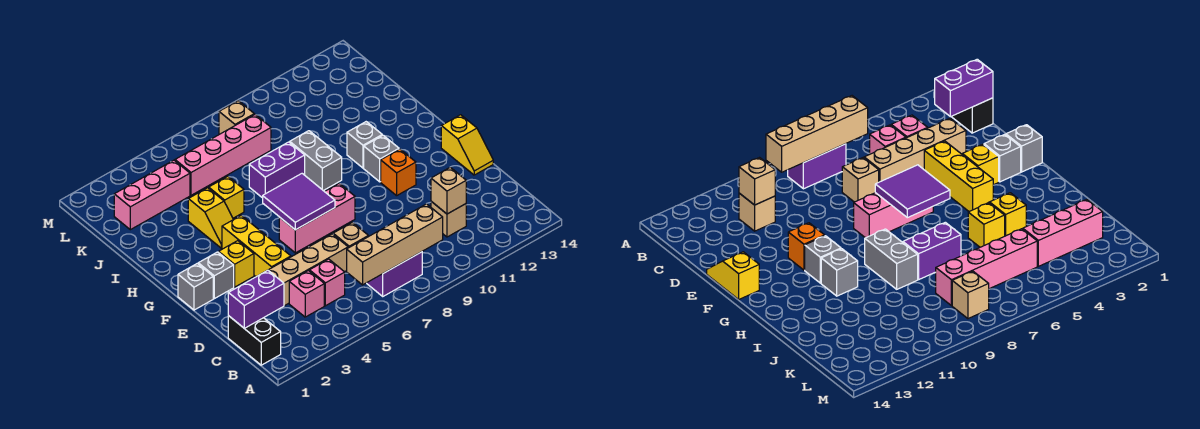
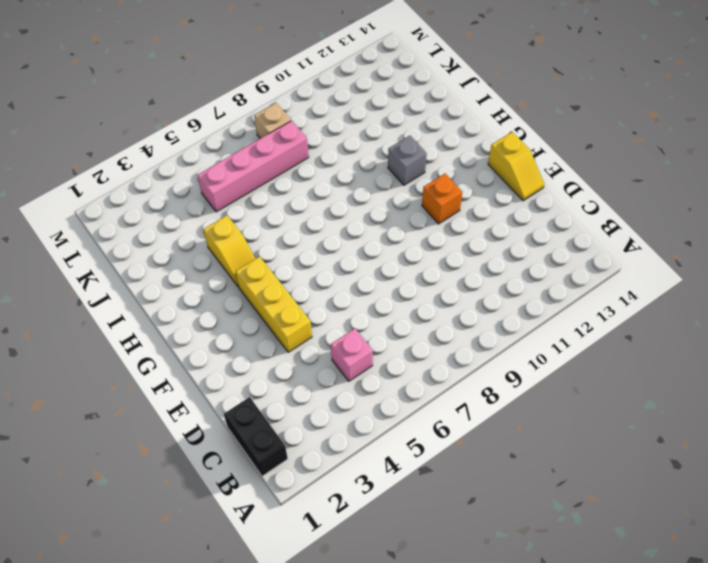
none -> purple brick B7:B8 level 1
none -> pink brick C4 level 1
none -> tan brick C11 level 1

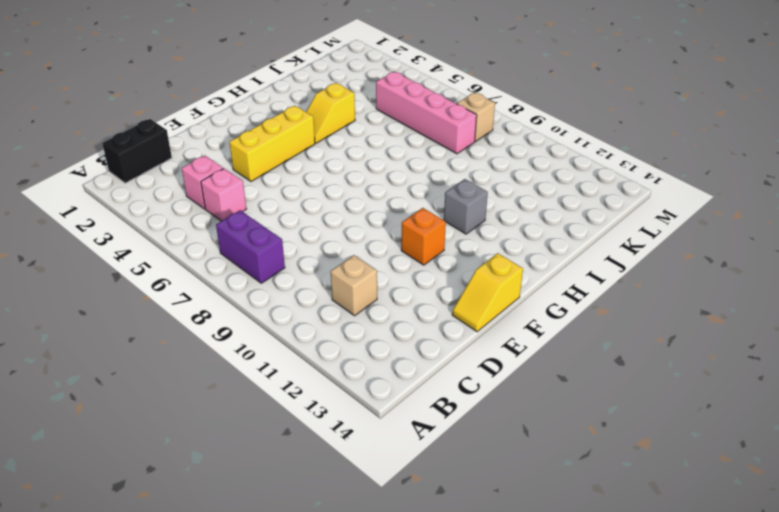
none -> tan brick D3:D6 level 1
none -> tan brick D7 level 1
none -> grey brick F1 level 1

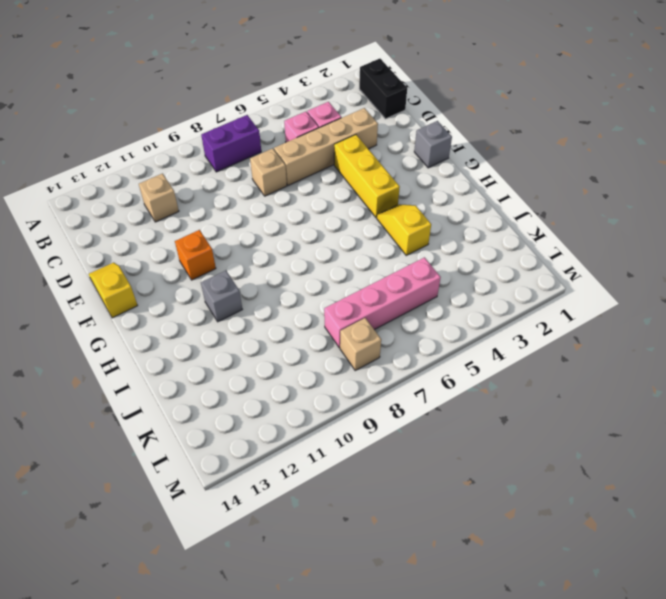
none -> grey brick F2 level 1
none -> yellow brick F3 level 1
none -> pink brick F6:F8 level 1

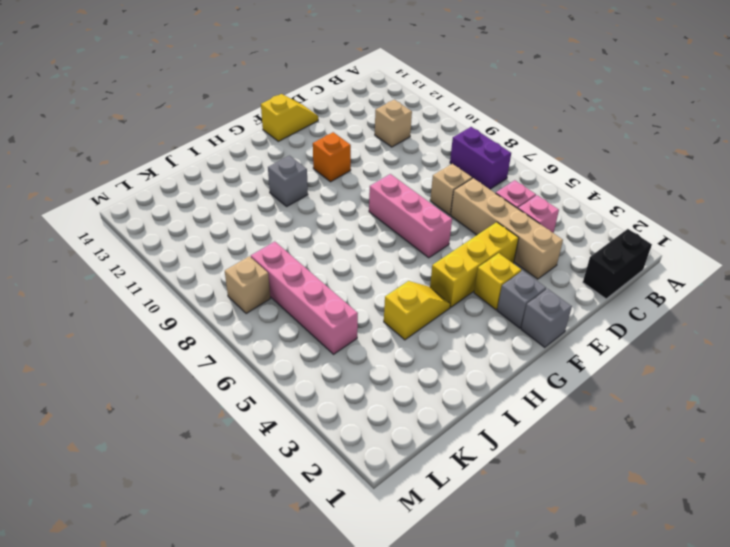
none -> grey brick G11 level 1
none -> grey brick H9:I9 level 1
none -> yellow brick I5 level 1

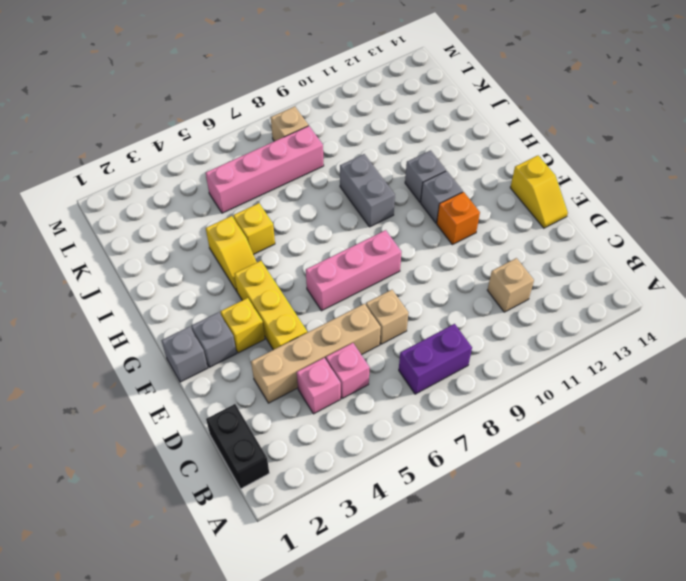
none -> purple brick I7:I8 level 1
none -> pink brick K2:K4 level 1
none -> tan brick B6:B9 level 2

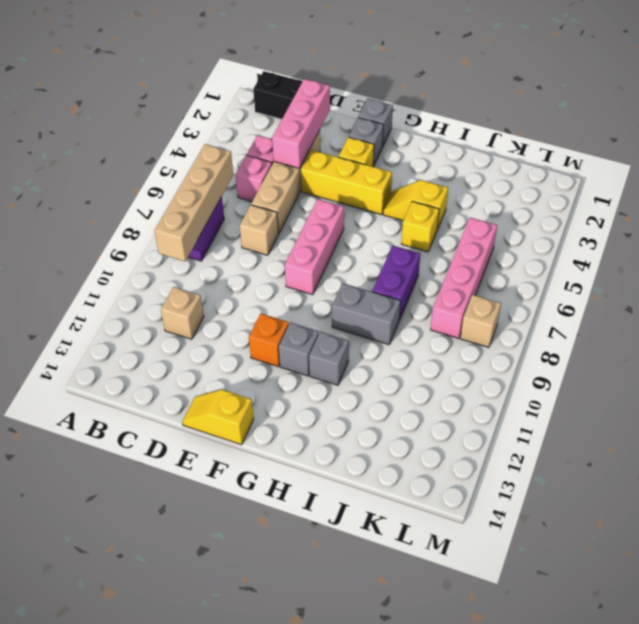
pink brick D2:D4 level 2 -> pink brick K2:K4 level 1
none -> purple brick C1:C2 level 2
none -> tan brick C11 level 2
none -> purple tile F6:G7 level 2

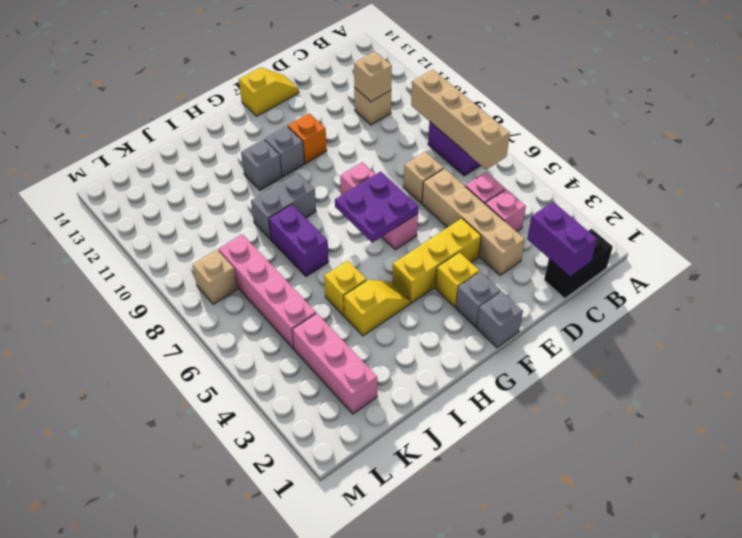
purple plate F6:G7 level 2 -> purple tile F6:G7 level 2

